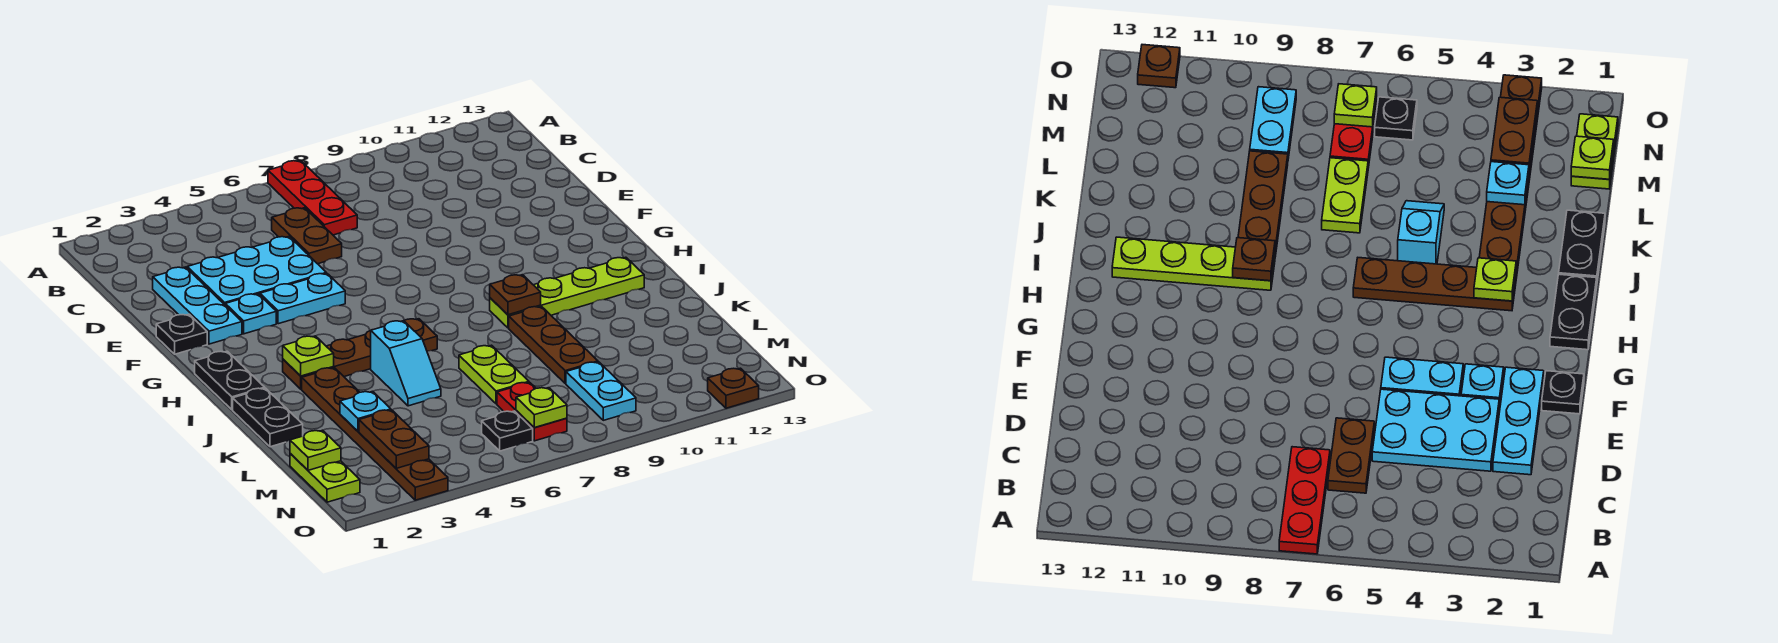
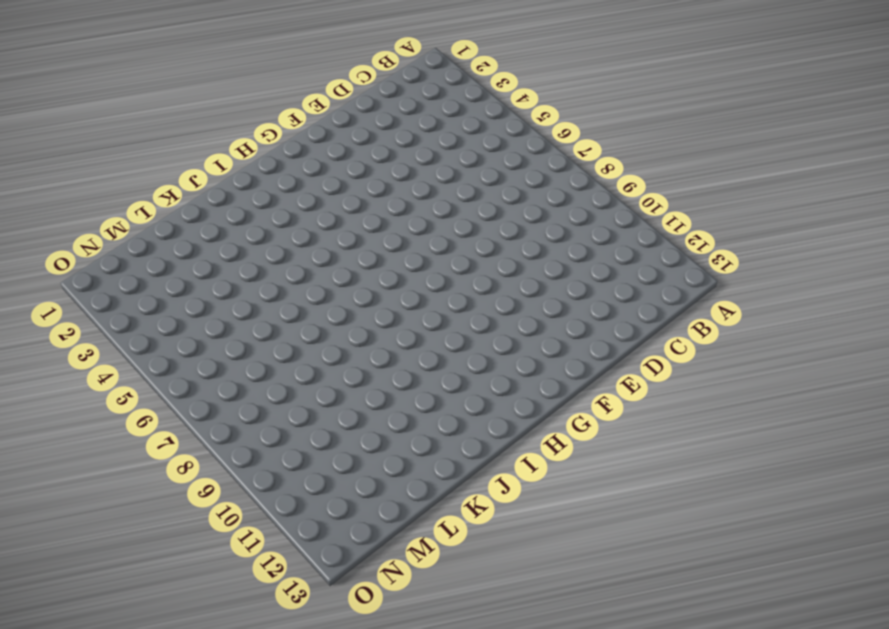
none -> red plate A7:C7 level 1
none -> brown plate C6:D6 level 1
none -> cyan plate D2:F2 level 1

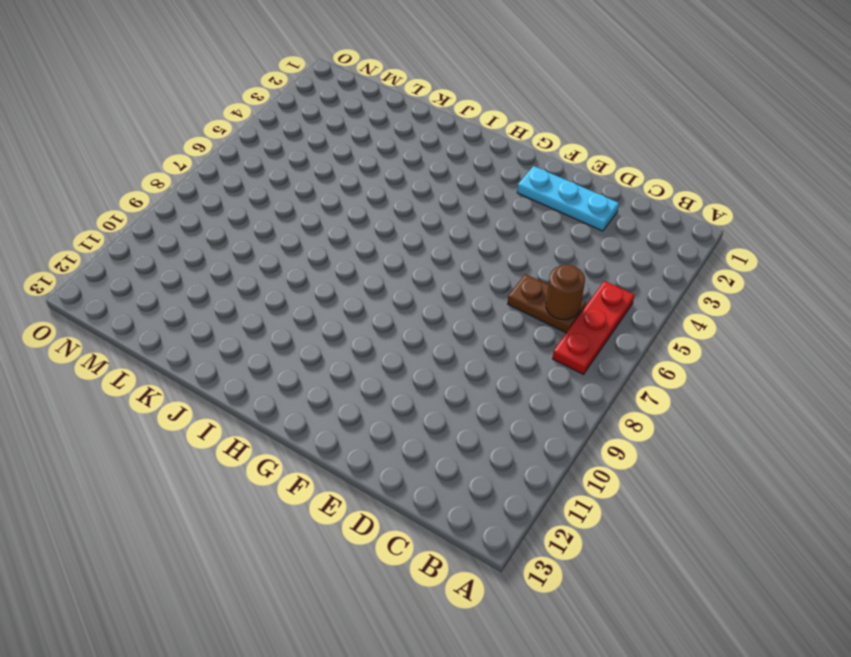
red plate B5:B7 level 1 -> red plate A7:C7 level 1
brown round brick C6 level 2 -> none
none -> cyan plate D3:E5 level 1
none -> black plate F1 level 1
none -> cyan plate F3 level 1

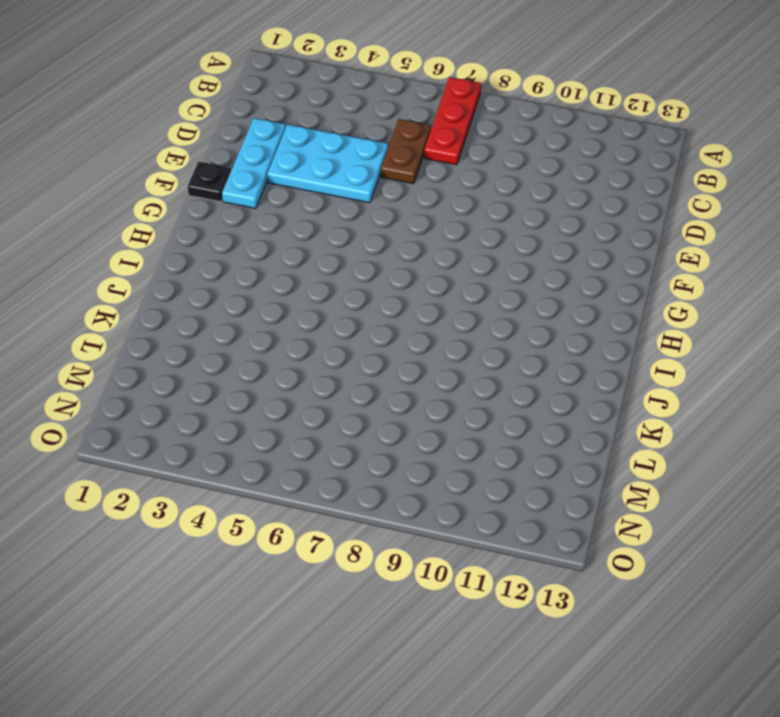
none -> cyan plate F3 level 1
none -> cyan plate F4:F5 level 1
none -> black plate H1:I1 level 1

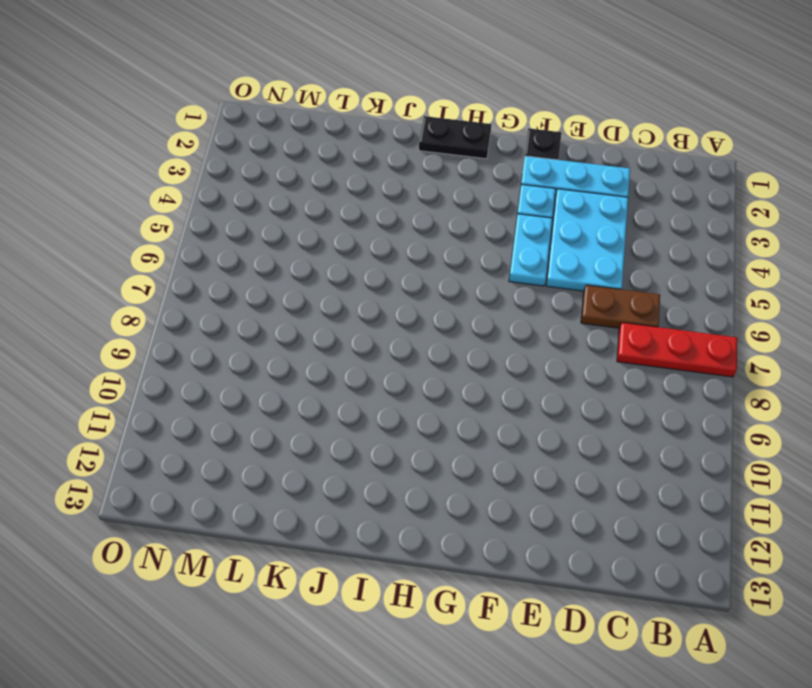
none -> brown plate I3:I6 level 1
none -> lime plate I9:I12 level 1
none -> black plate J1:K1 level 1

